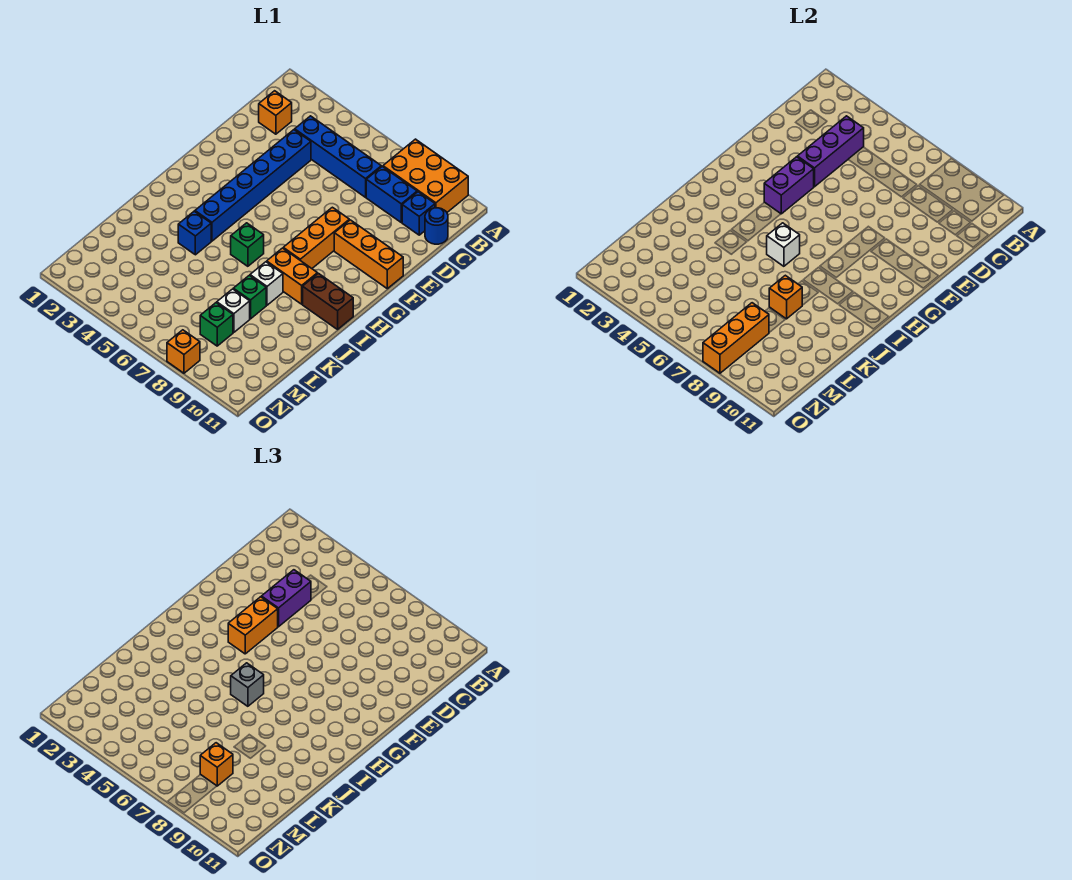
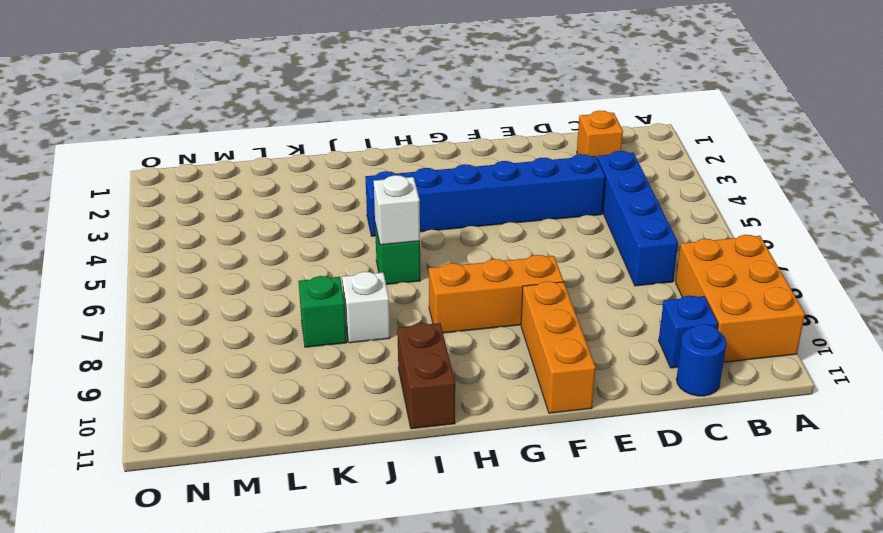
none -> blue brick C8:C9 level 1
none -> orange brick I8:I9 level 1
none -> blue brick J4 level 1

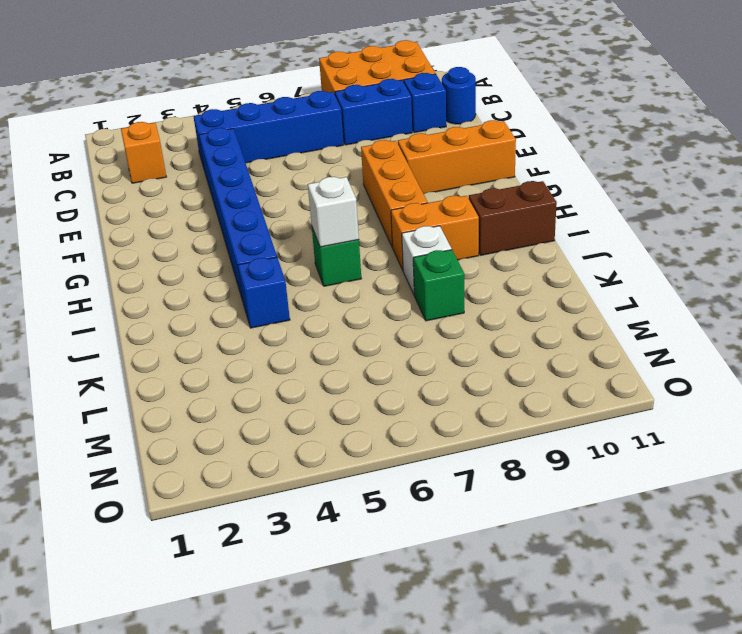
none -> white brick L8 level 1
none -> green brick M8 level 1
none -> orange brick O8 level 1

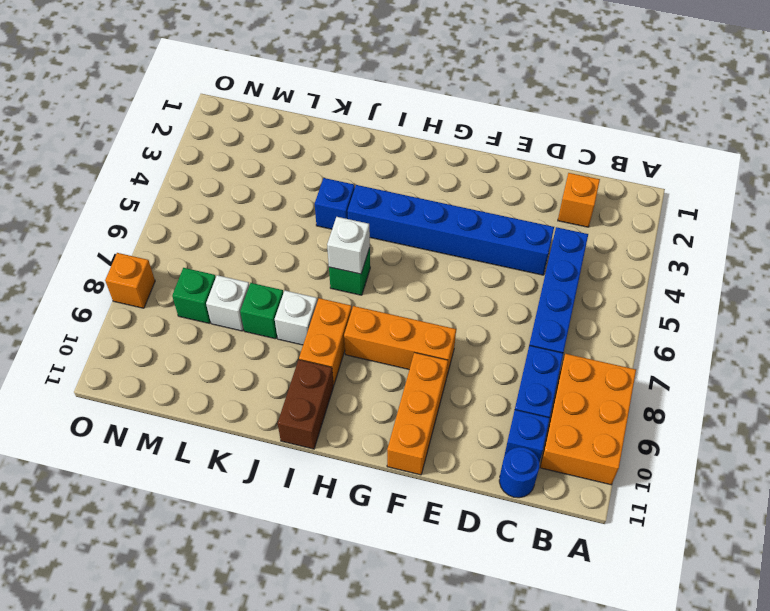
none -> purple brick C4:E4 level 2
none -> purple brick F4:G4 level 2
none -> orange brick K8 level 2

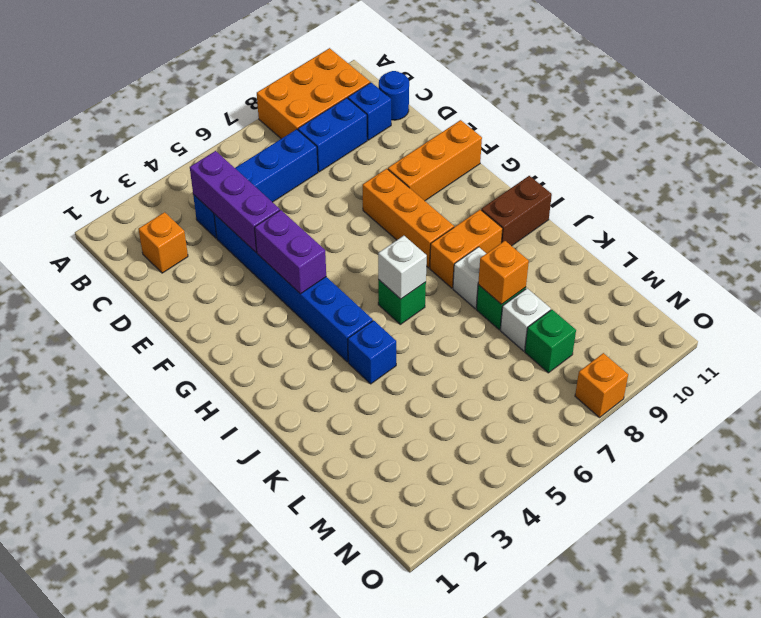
none -> orange brick M8:O8 level 2
none -> purple brick D4:E4 level 3
none -> orange brick F4:G4 level 3

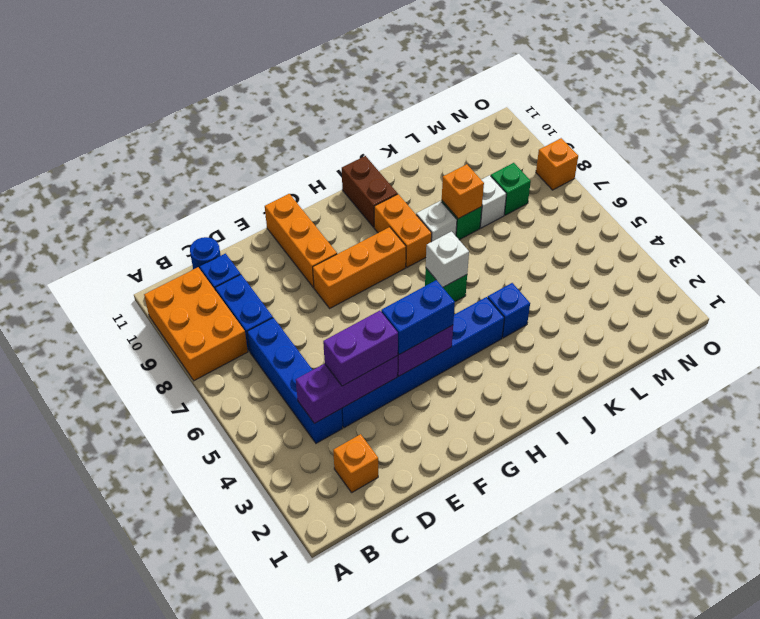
blue brick F4:G4 level 3 -> orange brick F4:G4 level 3
none -> orange brick M8:O8 level 2
none -> grey brick I6 level 3
none -> orange brick M8 level 3

